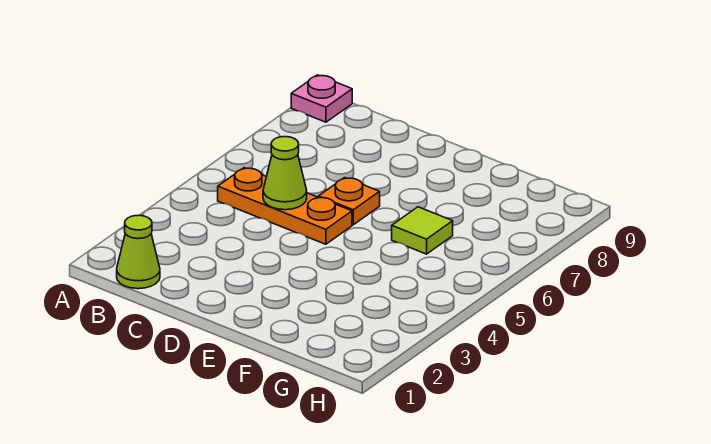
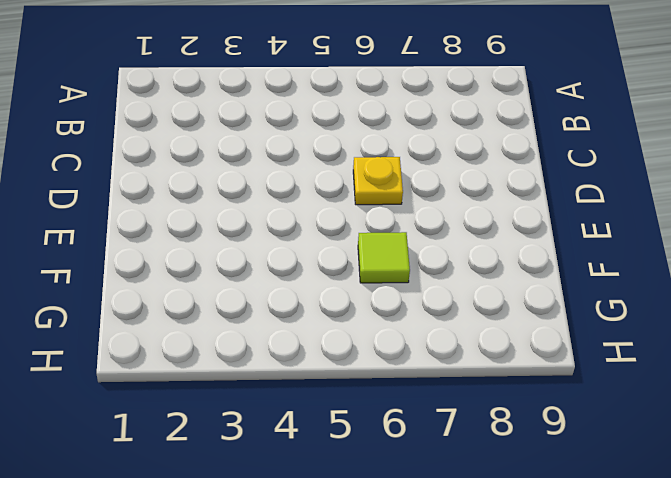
yellow plate D6 level 1 -> orange plate D6 level 1
none -> pink plate A9 level 1
none -> lime cone B1 level 1

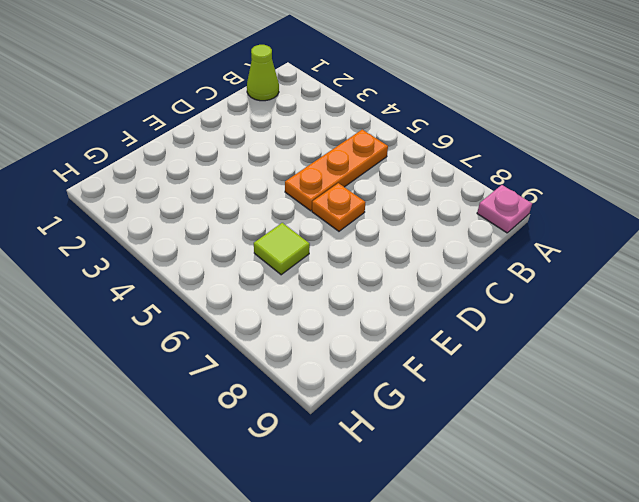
none -> lime cone C5 level 2

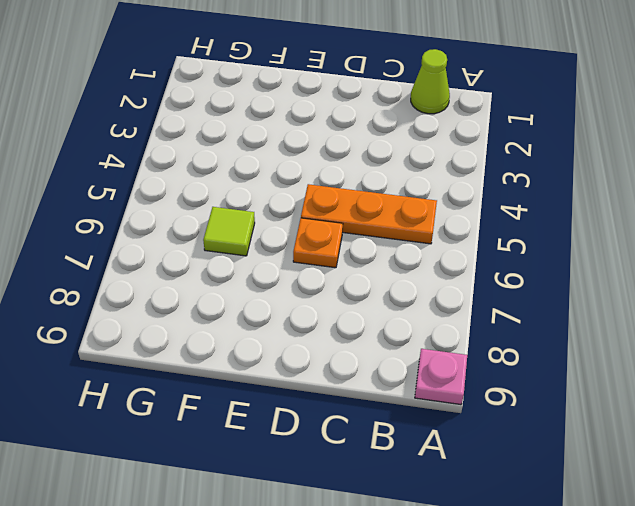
none -> lime cone C5 level 2

